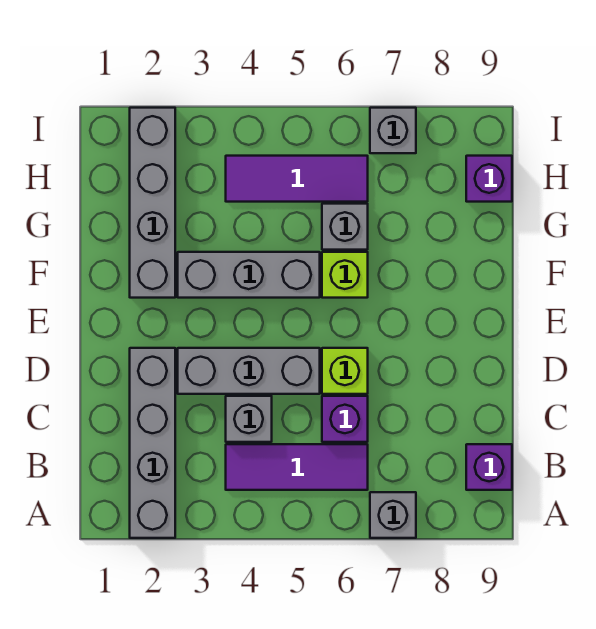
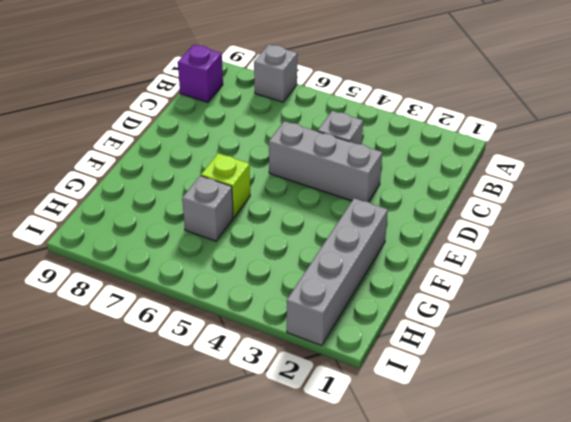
none -> grey brick A2:D2 level 1
none -> purple tile B4:B6 level 1
none -> purple brick C6 level 1

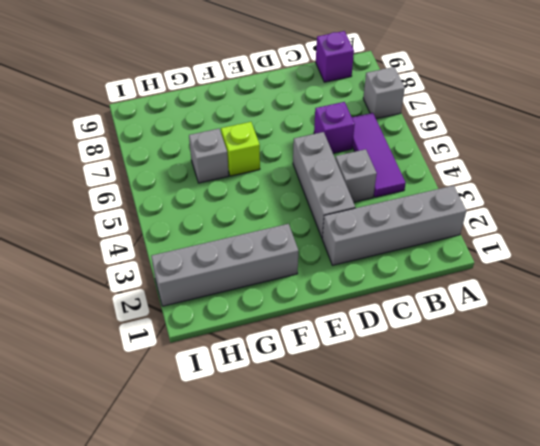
none -> lime brick D6 level 1
none -> grey brick F3:F5 level 1
none -> purple tile H4:H6 level 1

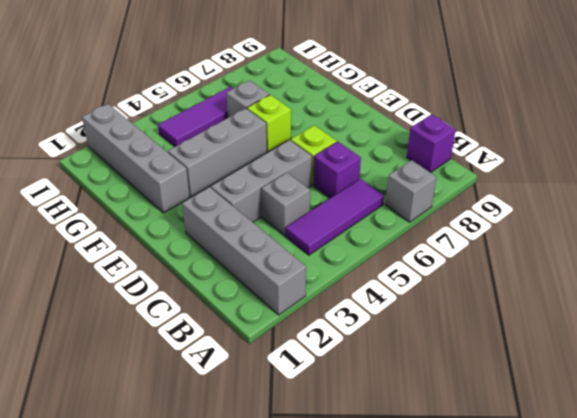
none -> purple brick H9 level 1
none -> grey brick I7 level 1

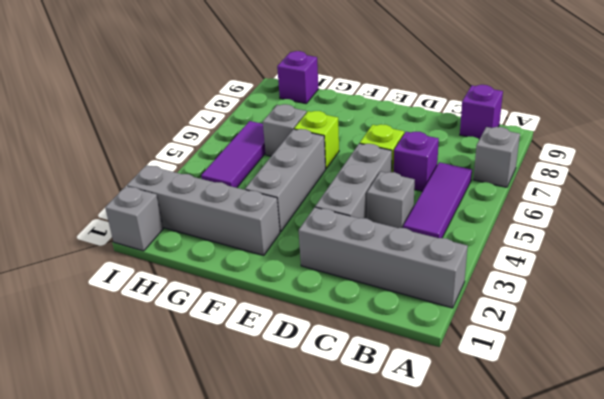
grey brick I1 level 1 -> grey brick I7 level 1

